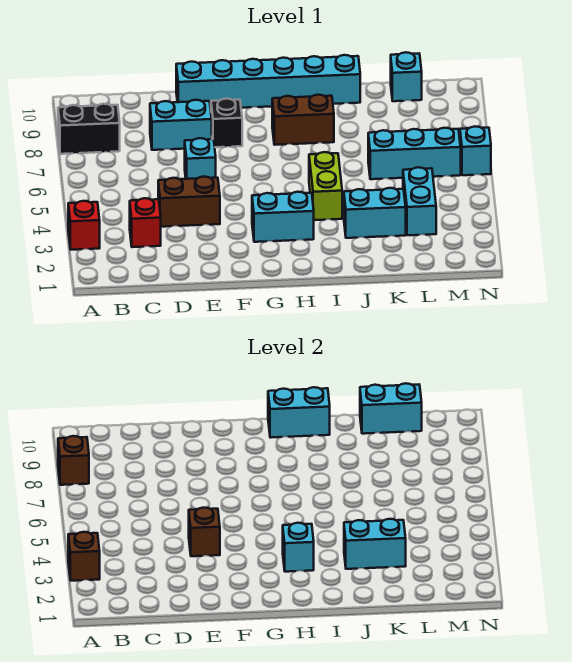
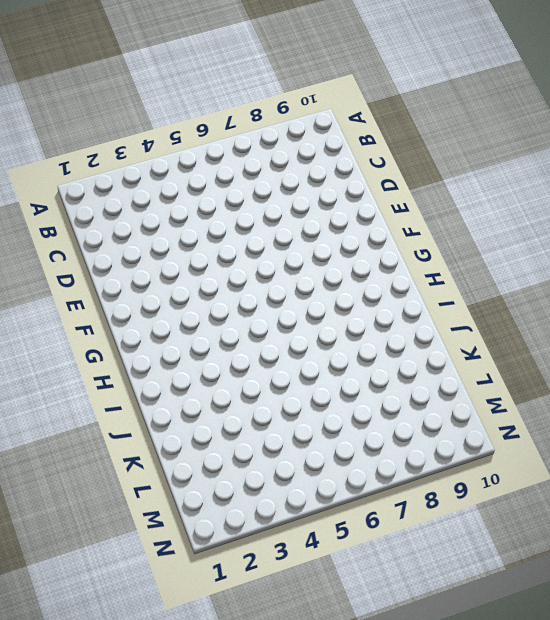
none -> red brick A3 level 1
none -> black brick A8:B8 level 1
none -> red brick C3 level 1

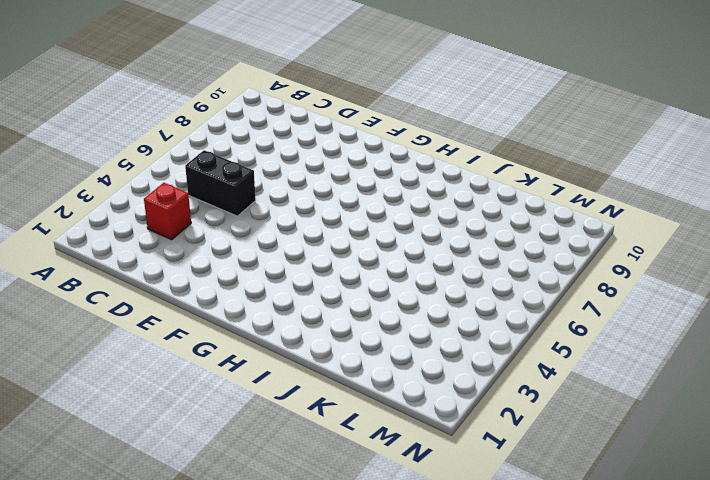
black brick C5:D5 level 1 -> black brick A8:B8 level 1
none -> red brick A3 level 1
none -> brown brick D4:E4 level 1
none -> cyan brick D8:E8 level 1

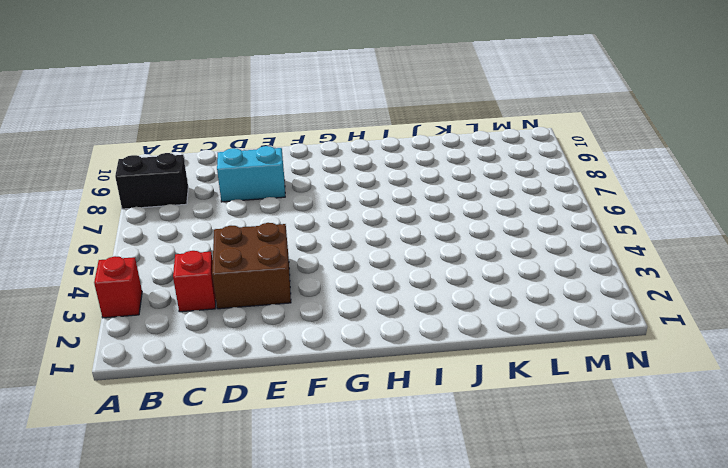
brown brick D3:E4 level 1 -> brown brick D4:E4 level 1
none -> cyan brick E6 level 1
none -> cyan brick E10:J10 level 1
none -> black brick F8 level 1

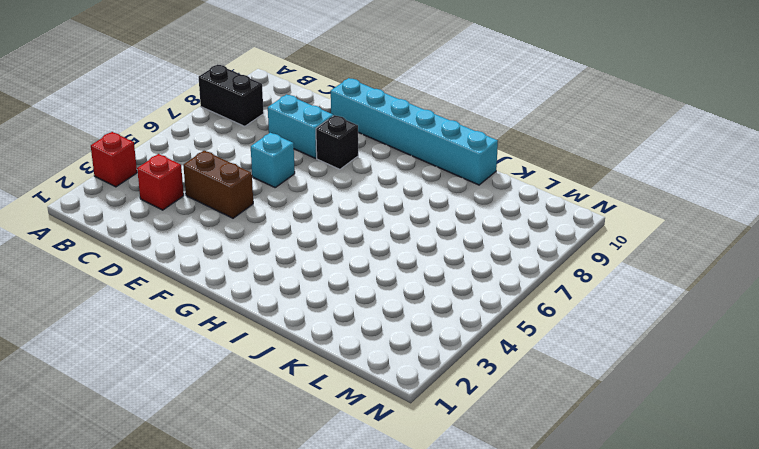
none -> cyan brick G3:H3 level 1
none -> brown brick H8:I8 level 1
none -> lime brick I4:I5 level 1

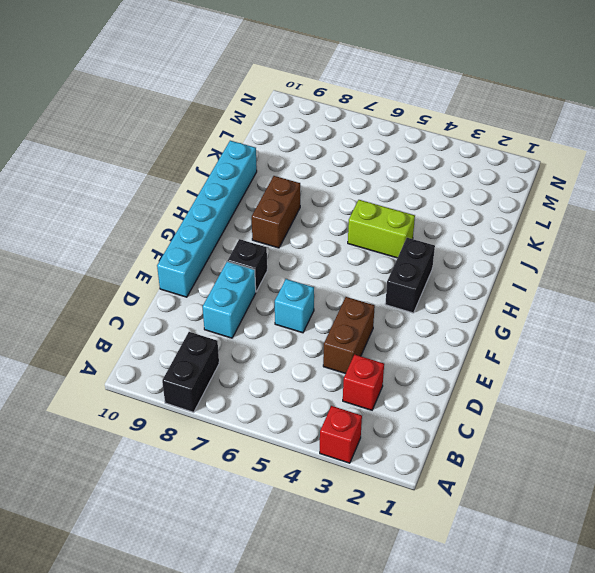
black brick G3:H3 level 1 -> cyan brick G3:H3 level 1
none -> cyan brick J3:K3 level 1
none -> cyan brick K6:M6 level 1
none -> cyan brick L3:L4 level 1

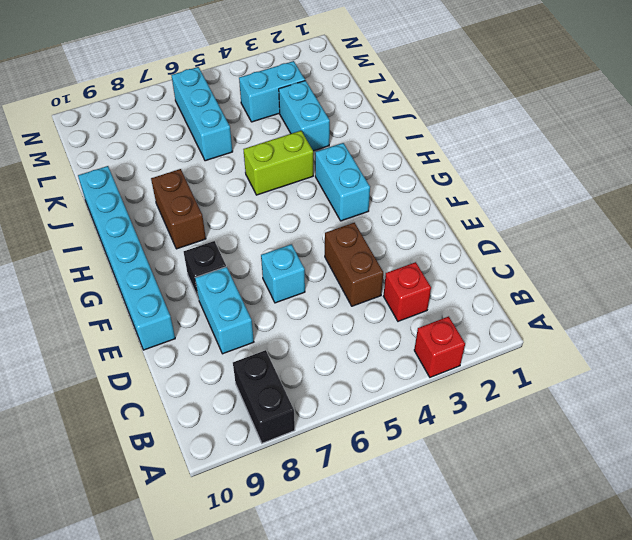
none -> cyan brick L10 level 1
none -> cyan brick N6 level 1
none -> brown brick A3 level 2

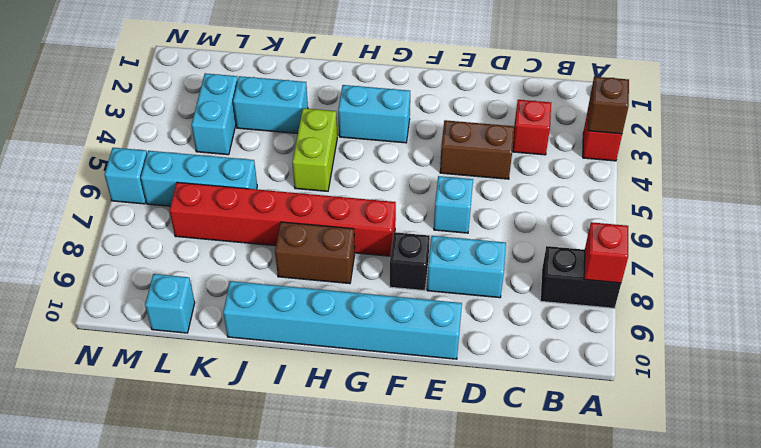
red brick A8 level 2 -> brown brick A8 level 2
red brick G7:L7 level 1 -> none
none -> brown brick E4 level 2
none -> cyan brick H3 level 2
none -> cyan brick H10:I10 level 2

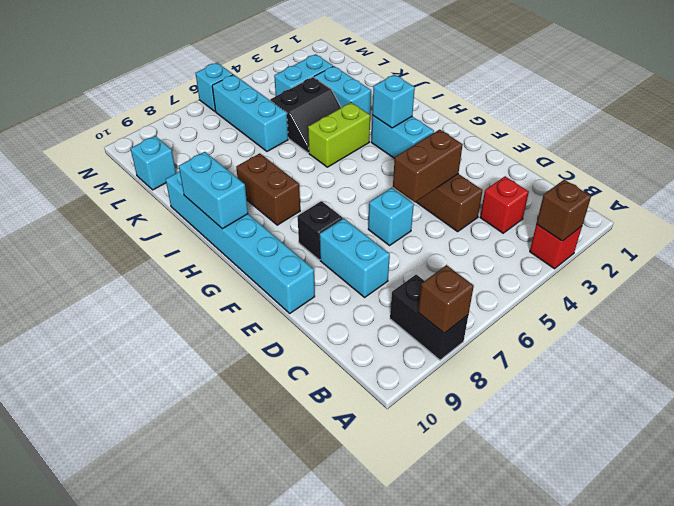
brown brick E4:E5 level 2 -> brown brick E4 level 2
black slope J4:K5 level 1 top K -> none
none -> cyan brick J3:K3 level 2
none -> cyan brick K10:L10 level 2

